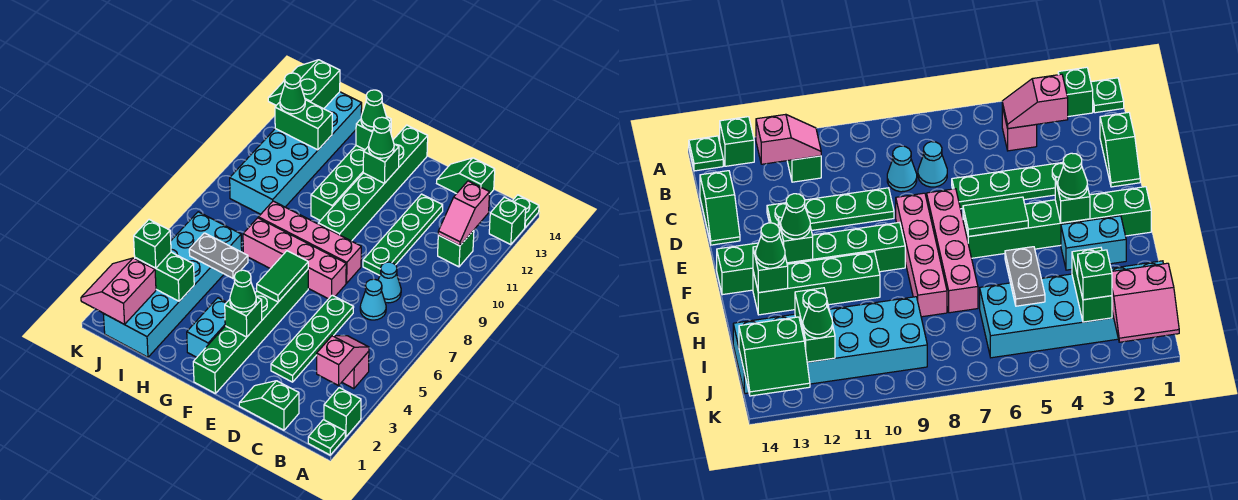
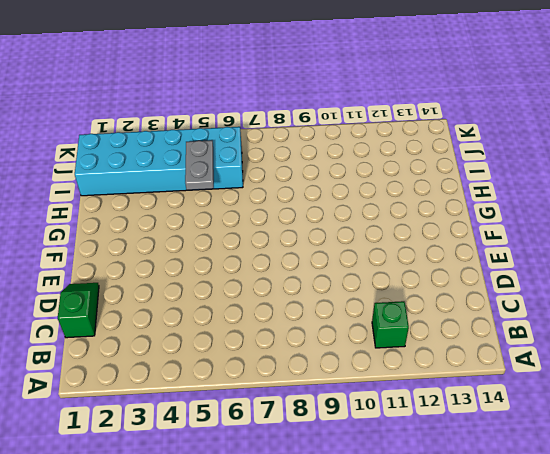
none -> green plate A1 level 1
none -> green brick A2 level 1
none -> green brick A13 level 1
none -> green plate A14 level 1

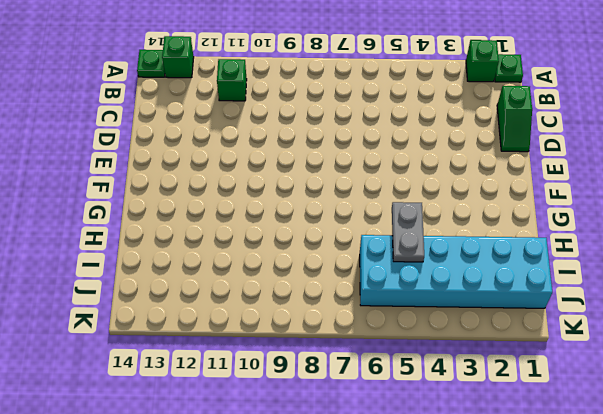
none -> pink brick B4 level 1
none -> cyan cone C7 level 1
none -> cyan cone C8 level 1
none -> green slope C14:D14 level 1 top C

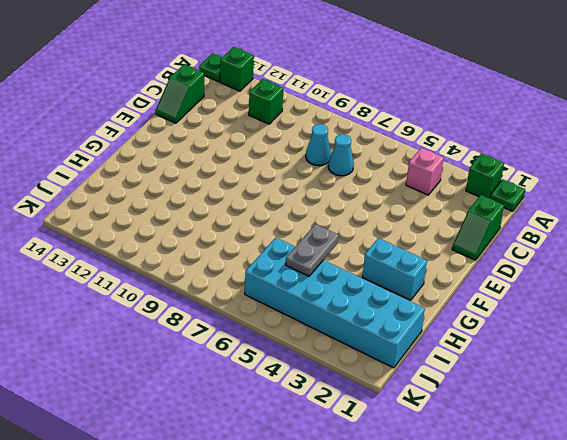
none -> green plate D3:D6 level 1
none -> green plate D9:D12 level 1
none -> pink brick E7:H7 level 1
none -> pink brick E8:H8 level 1

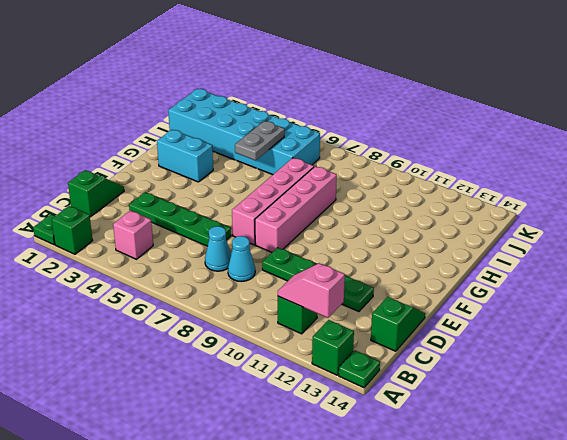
none -> green brick F1:F6 level 1
none -> green brick F9:F14 level 1
none -> green brick G10:G13 level 1
none -> cyan brick I9:J14 level 1

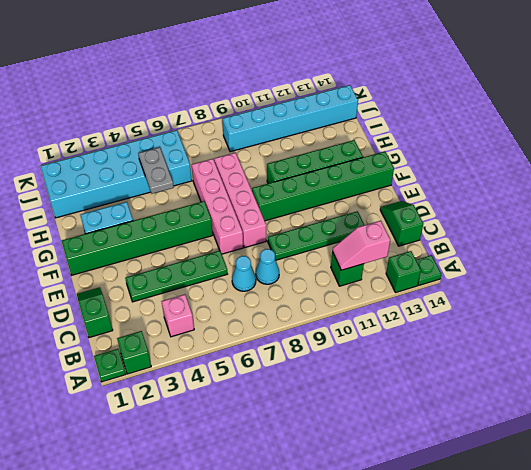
cyan brick J9:J14 level 1 -> cyan brick I9:J14 level 1
none -> pink slope B3:B4 level 2 top 3
none -> green brick F3 level 2
none -> green tile F5:F6 level 2
none -> green brick F12 level 2

